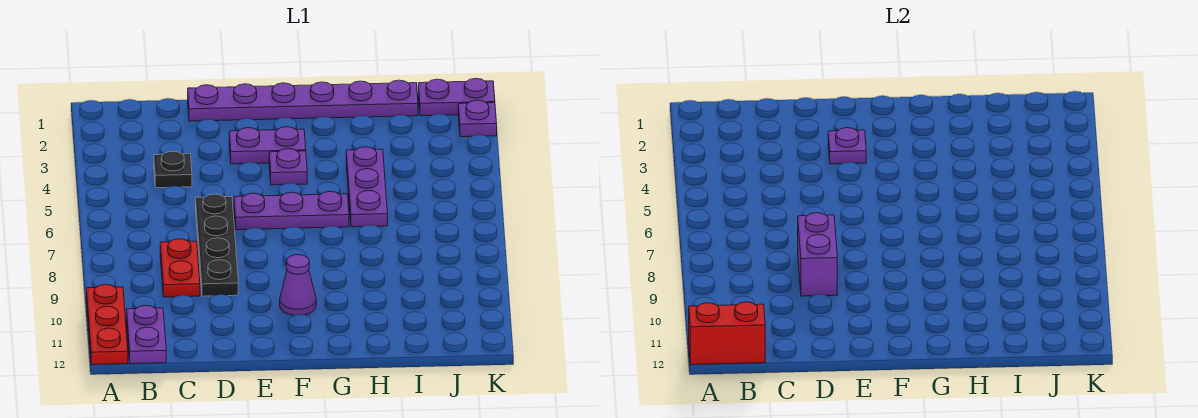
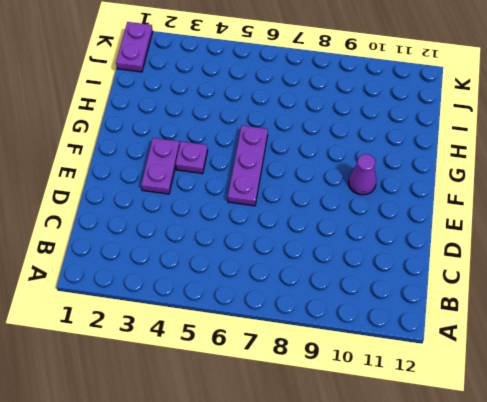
none -> red plate A10:A12 level 1
none -> purple plate B11:B12 level 1
none -> black plate C4 level 1

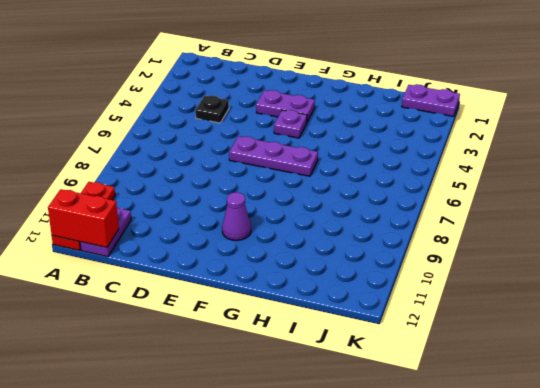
none -> red plate C8:C9 level 1
none -> purple plate D1:I1 level 1
none -> black plate D6:D9 level 1

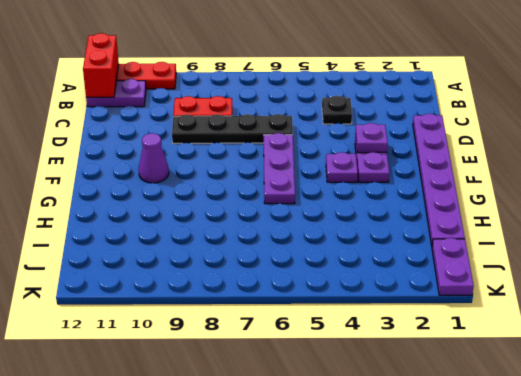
none -> purple plate H4:H6 level 1
none -> purple plate K2 level 1
none -> purple brick D8:D9 level 2

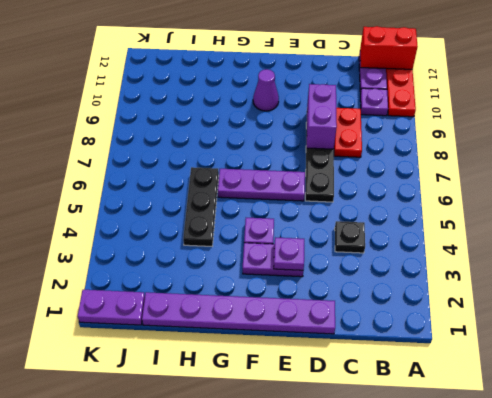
purple plate B10 level 1 -> purple plate K2 level 1
black plate H4:H6 level 1 -> purple plate H4:H6 level 1

